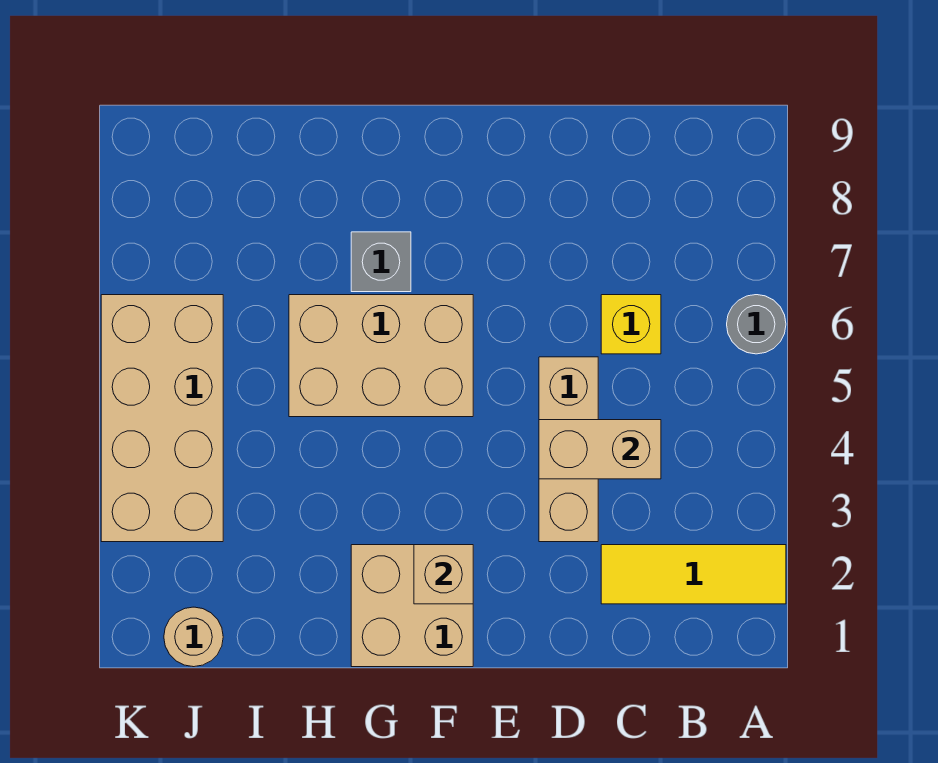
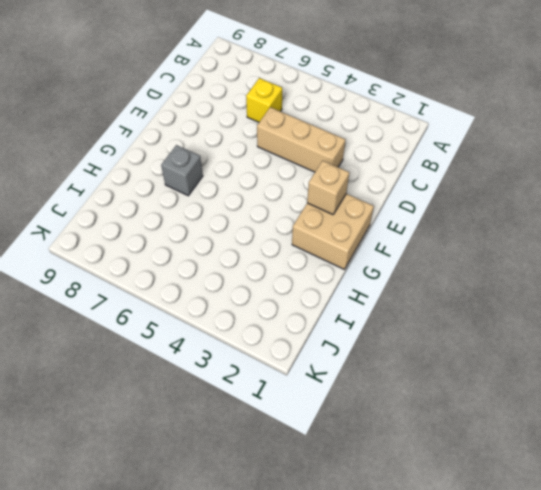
none -> yellow tile A2:C2 level 1
none -> grey round brick A6 level 1

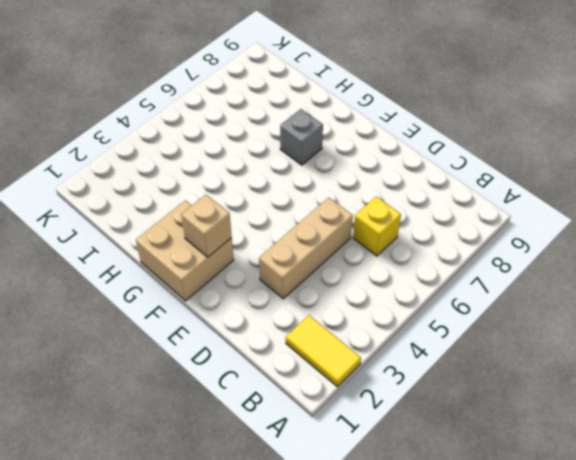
yellow tile A2:B2 level 1 -> yellow tile A2:C2 level 1
none -> grey round brick A6 level 1
none -> tan brick F5:H6 level 1

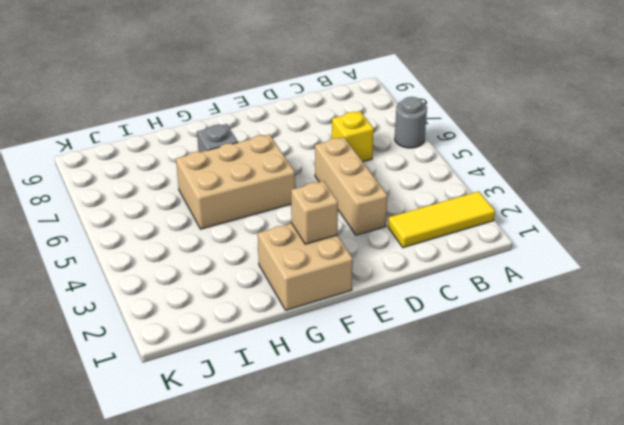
none -> tan round brick J1 level 1
none -> tan brick J3:K6 level 1

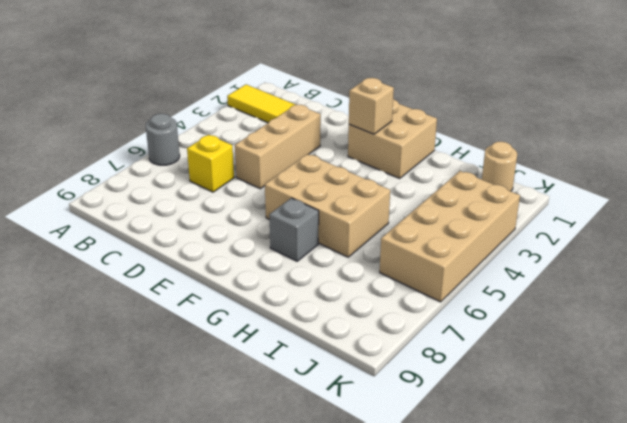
none -> tan brick C4:D4 level 2

